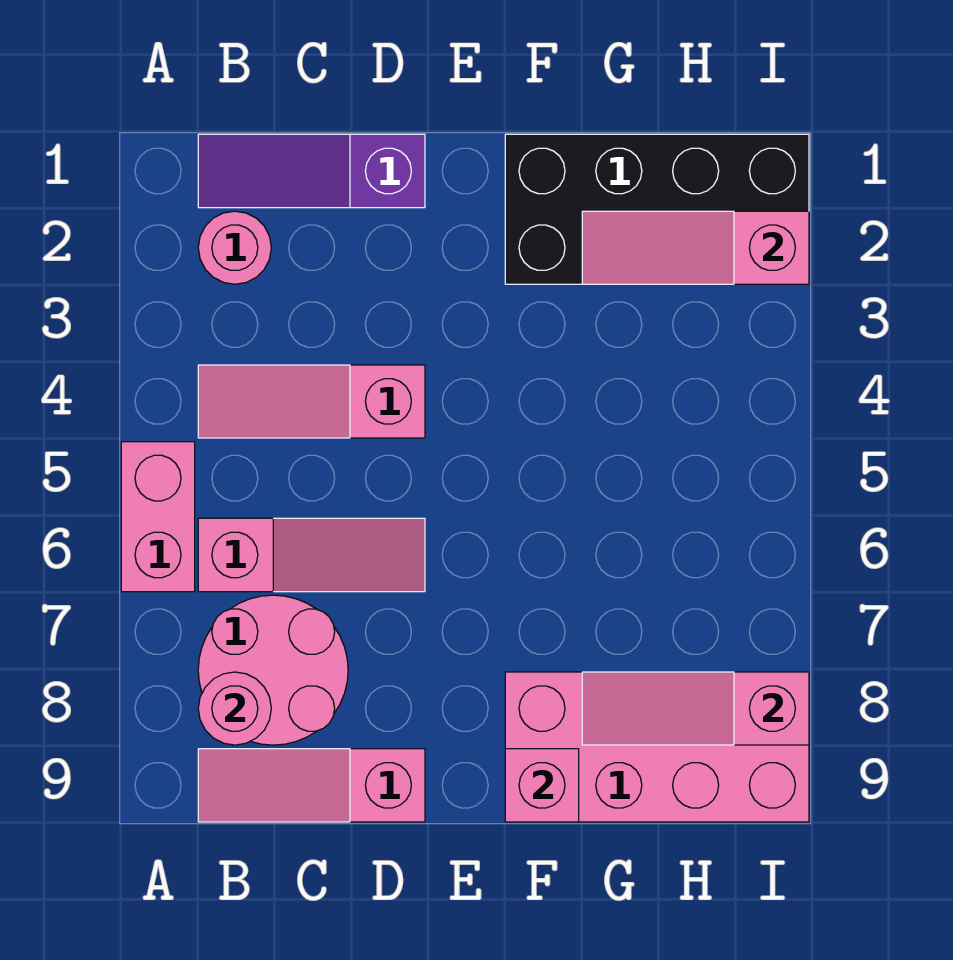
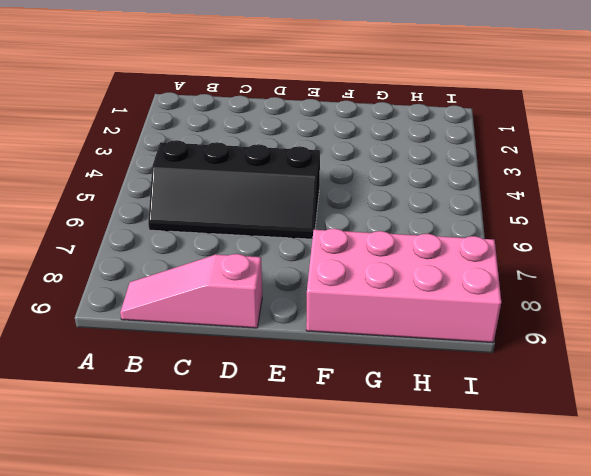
black slope B5:E6 level 1 top 5 -> pink slope B6:D6 level 1 top B
none -> pink brick A5:A6 level 1
none -> purple slope B1:D1 level 1 top D
none -> pink round brick B2 level 1

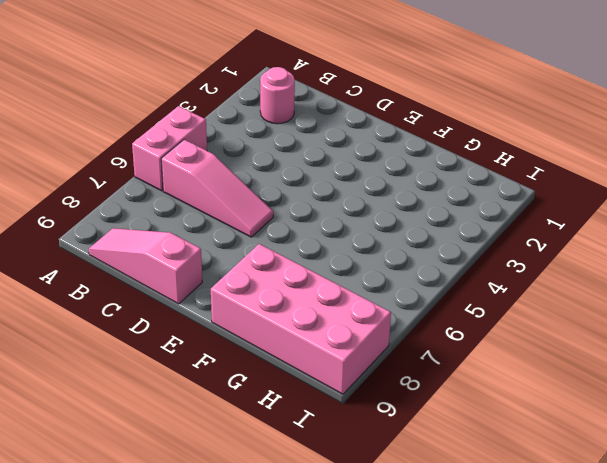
none -> purple slope B1:D1 level 1 top D
none -> pink slope B4:D4 level 1 top D
none -> pink round brick B7:C8 level 1

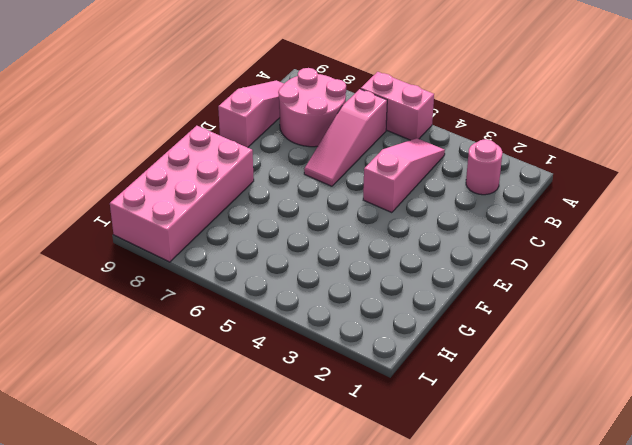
none -> purple slope B1:D1 level 1 top D
none -> black brick F1:I2 level 1
none -> pink round brick B8 level 2

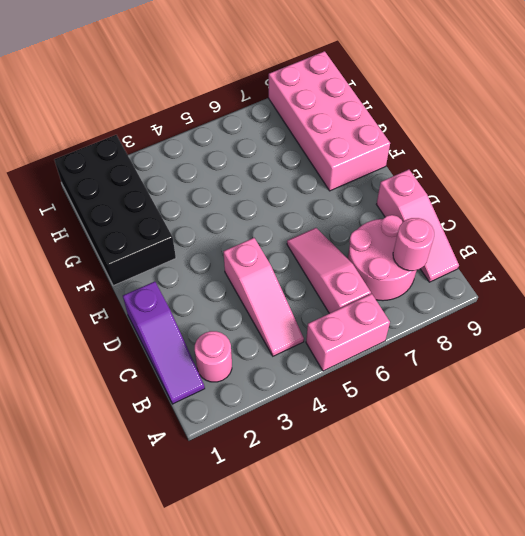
none -> pink brick F9 level 2
none -> pink slope G2:I2 level 2 top I
none -> pink slope G8:I8 level 2 top I

